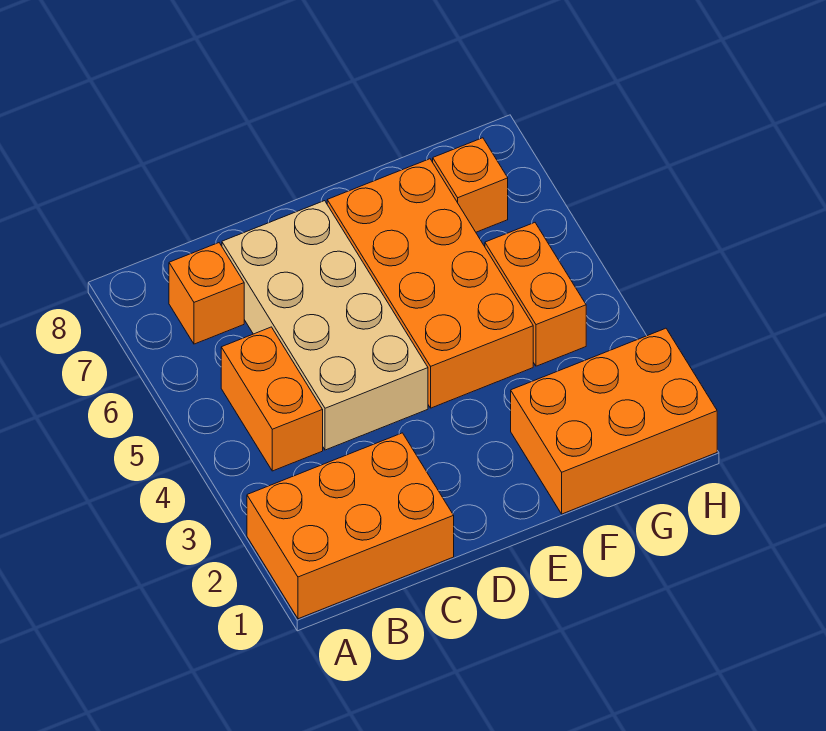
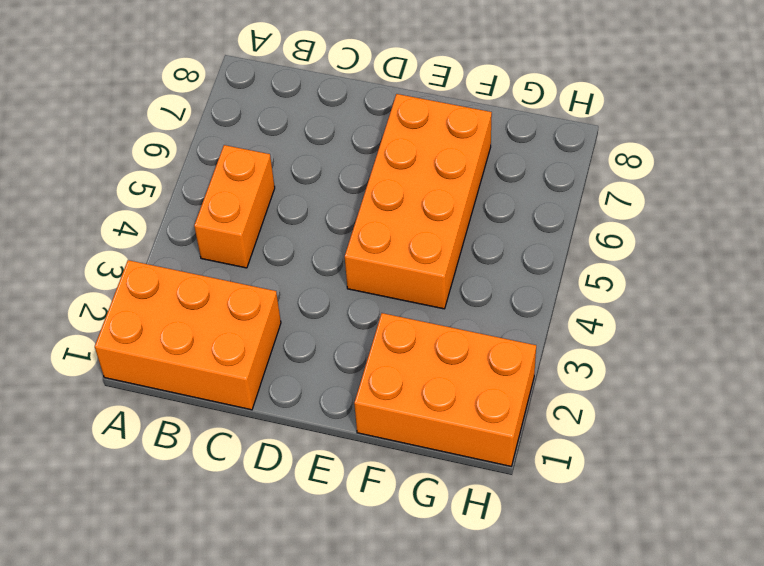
none -> orange brick B7 level 1
none -> tan brick C4:D7 level 1

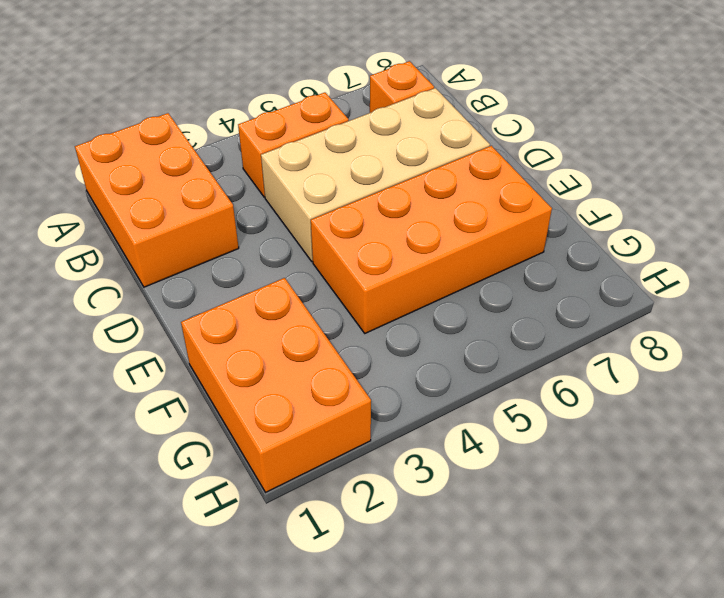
none -> orange brick G4:G5 level 1
none -> orange brick G7 level 1

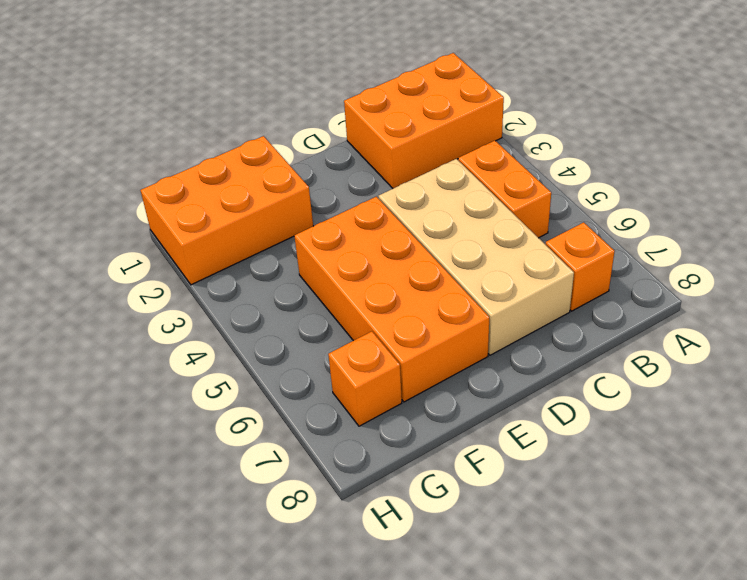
none -> orange brick G4:G5 level 1

